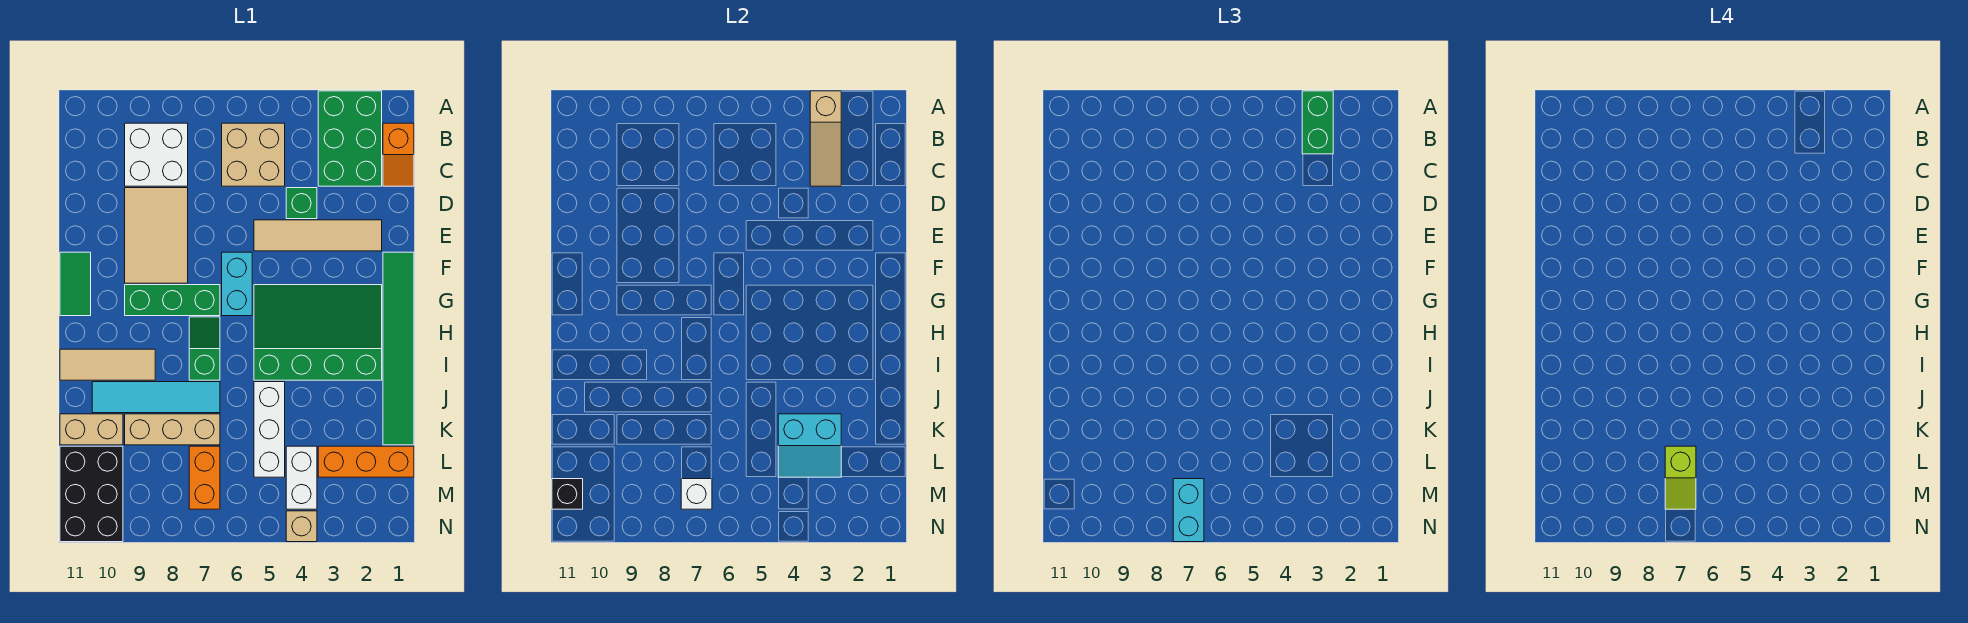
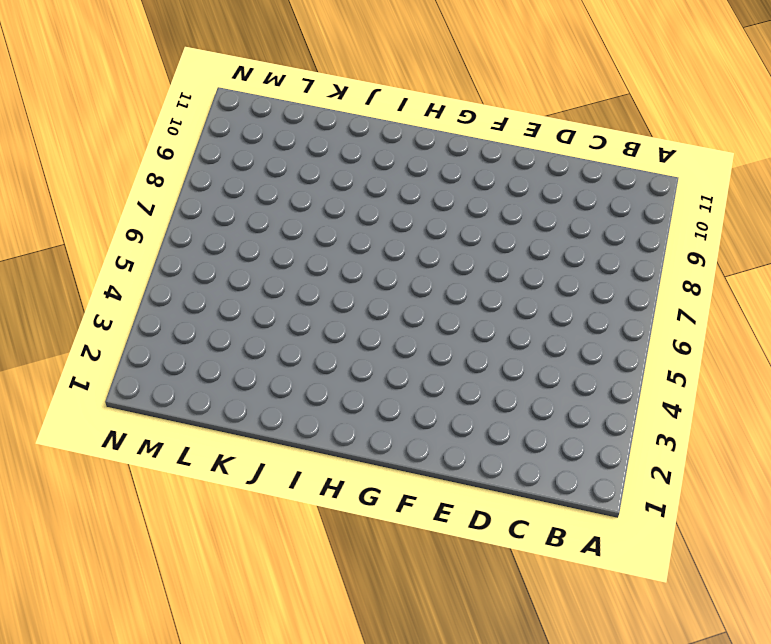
none -> green brick A2:C3 level 1
none -> orange slope B1:C1 level 1 top B
none -> tan brick B5:C6 level 1
none -> white brick B8:C9 level 1

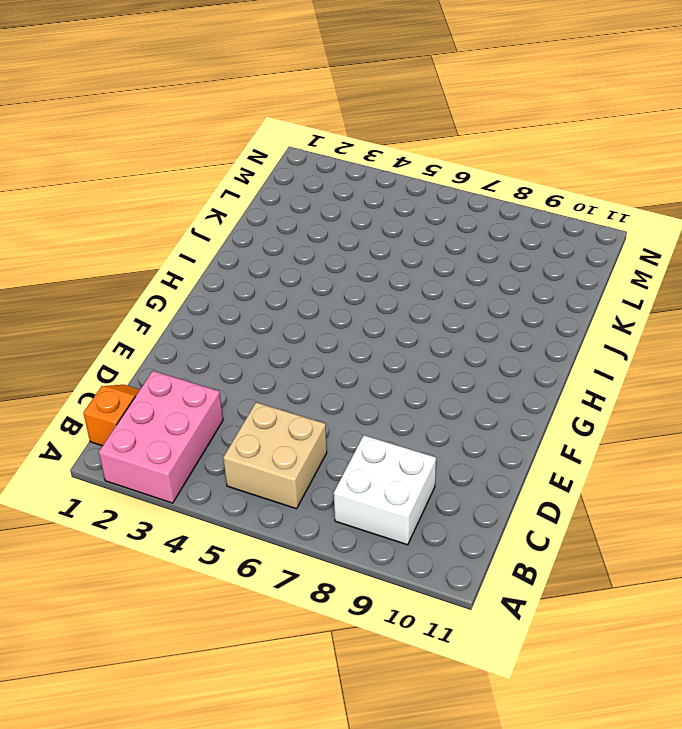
pink brick A2:C3 level 1 -> green brick A2:C3 level 1
none -> green brick D4 level 1
none -> tan tile D8:F9 level 1
none -> tan tile E2:E5 level 1
none -> green tile F1:K1 level 1

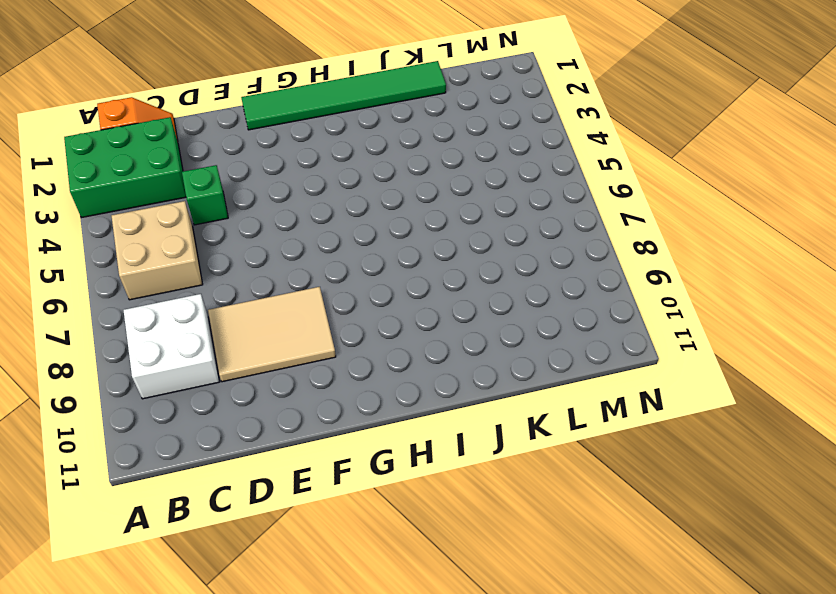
none -> tan tile E2:E5 level 1
none -> cyan brick F6:G6 level 1
none -> green tile F11:G11 level 1
none -> green slope G2:I5 level 1 top I

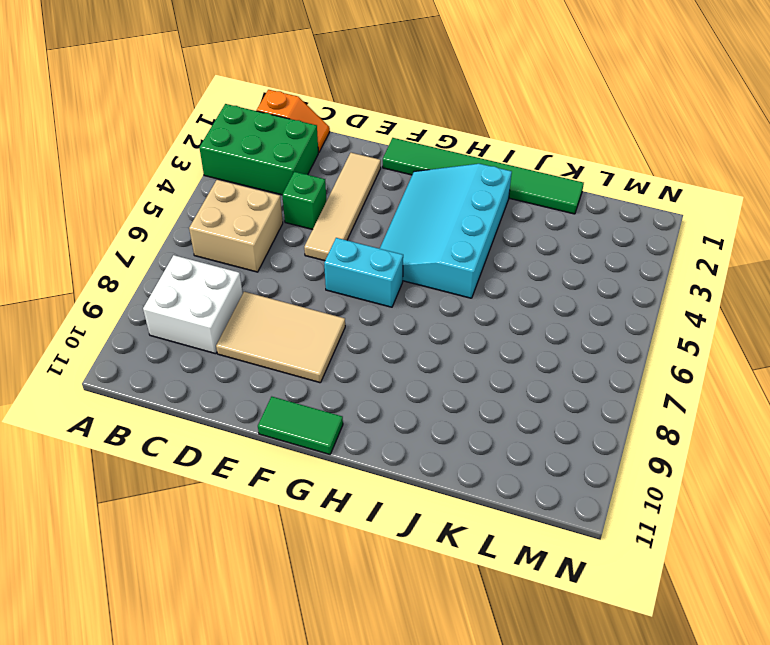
cyan slope G2:I5 level 1 top I -> green slope G2:I5 level 1 top I
none -> green brick G7:G9 level 1
none -> green slope H7:I7 level 1 top I
none -> tan tile I9:I11 level 1
none -> white brick J5:L5 level 1

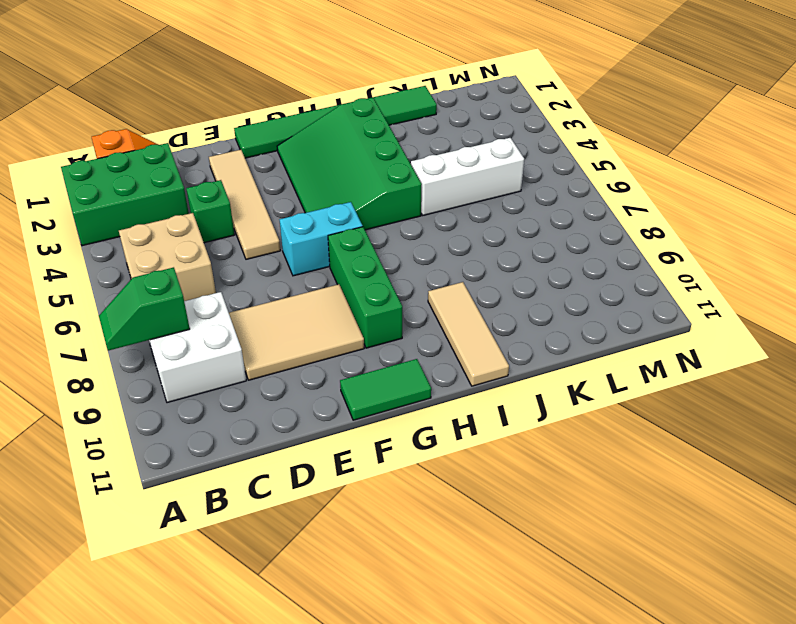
green slope A8:B8 level 2 top B -> green slope H7:I7 level 1 top I
none -> cyan tile J7:J10 level 1
none -> tan brick K7:K9 level 1
none -> tan brick K10:K11 level 1
none -> orange brick L1:L3 level 1

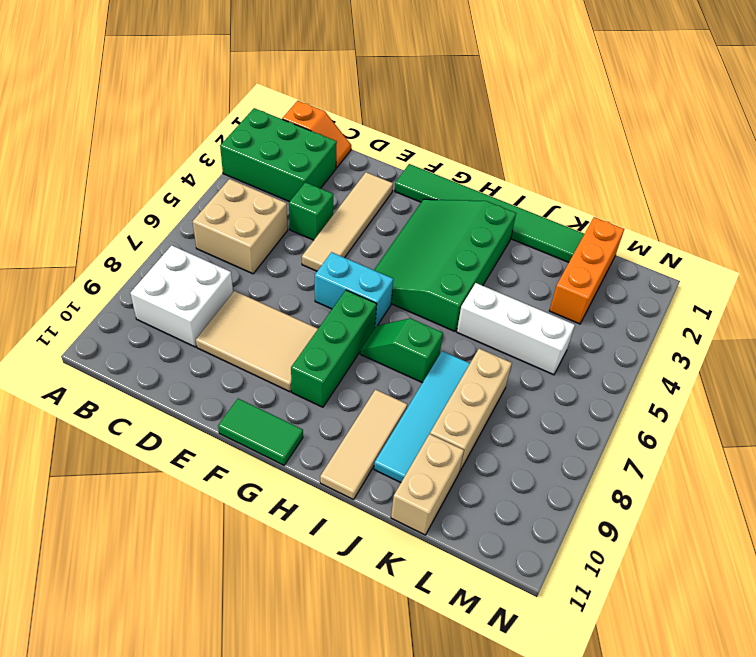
none -> white brick L4:M4 level 1
none -> orange brick L7:M7 level 1
none -> black brick L10:N11 level 1
none -> tan brick N4 level 1

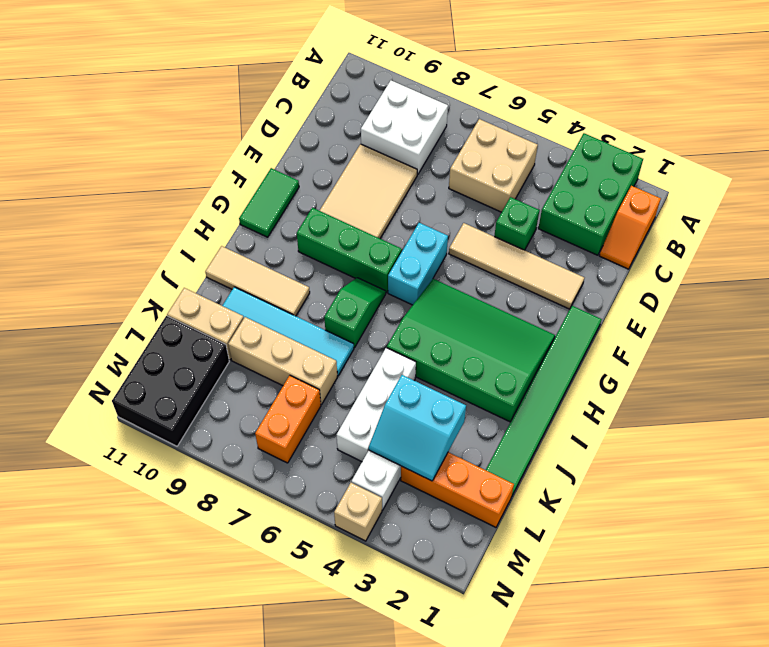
none -> tan slope A3:C3 level 2 top A
none -> white brick M7 level 2
none -> black brick M11 level 2
none -> green brick A3:B3 level 3

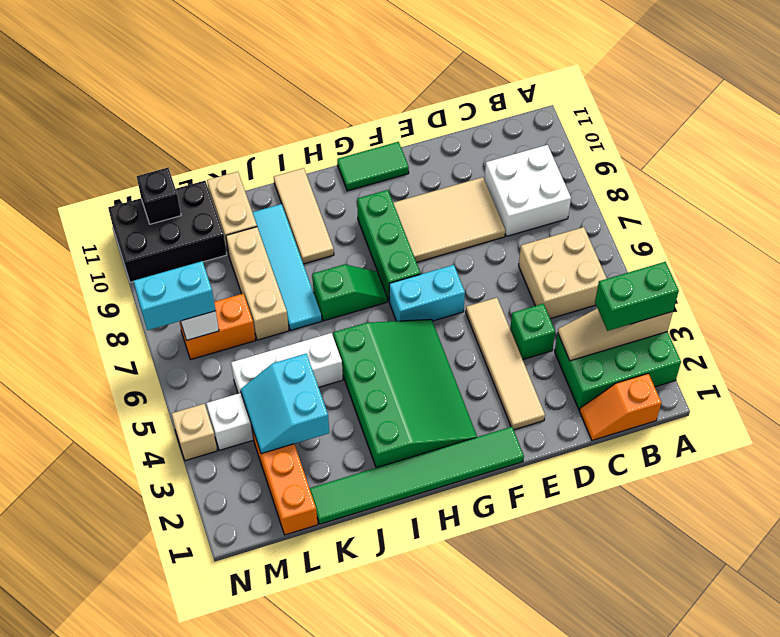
none -> lime slope L7:M7 level 4 top L

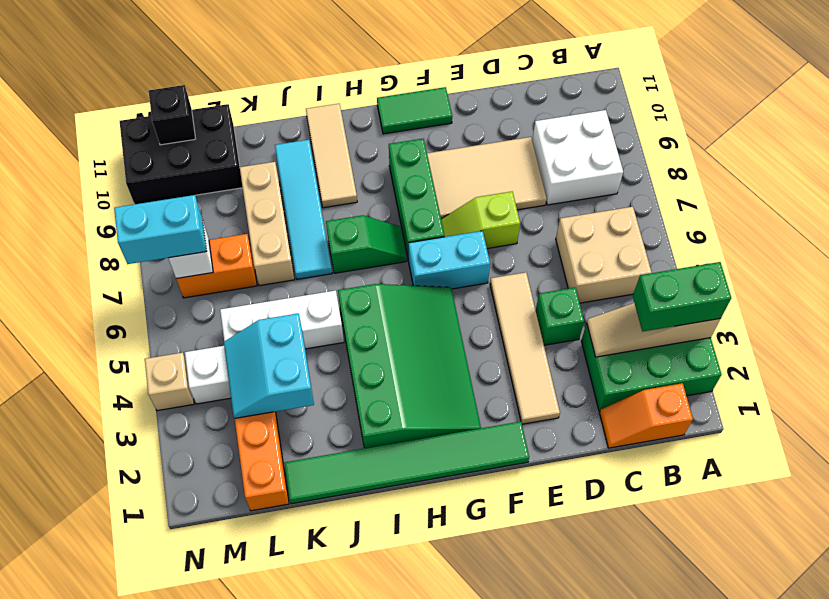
lime slope E7:F7 level 1 top E -> lime slope L7:M7 level 4 top L
none -> tan brick K10:K11 level 1

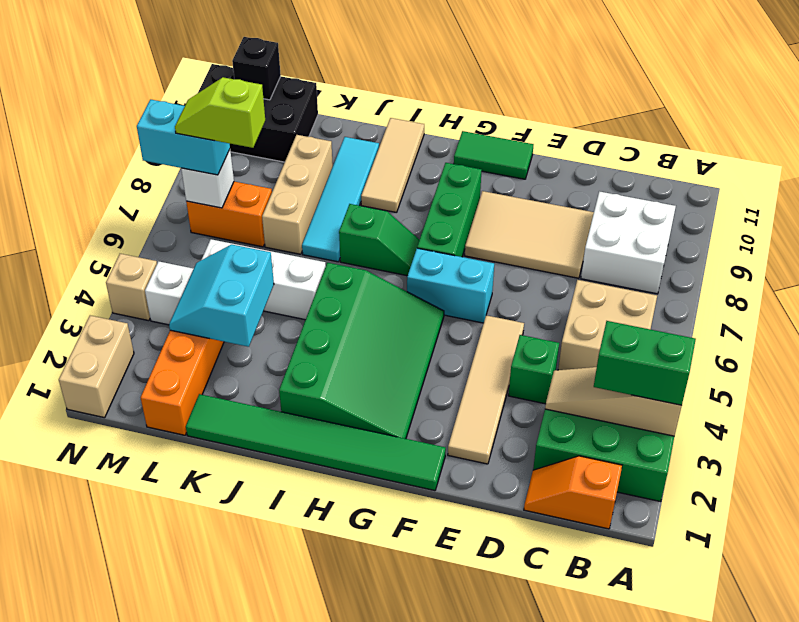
tan brick N1:N2 level 1 -> tan brick K10:K11 level 1

